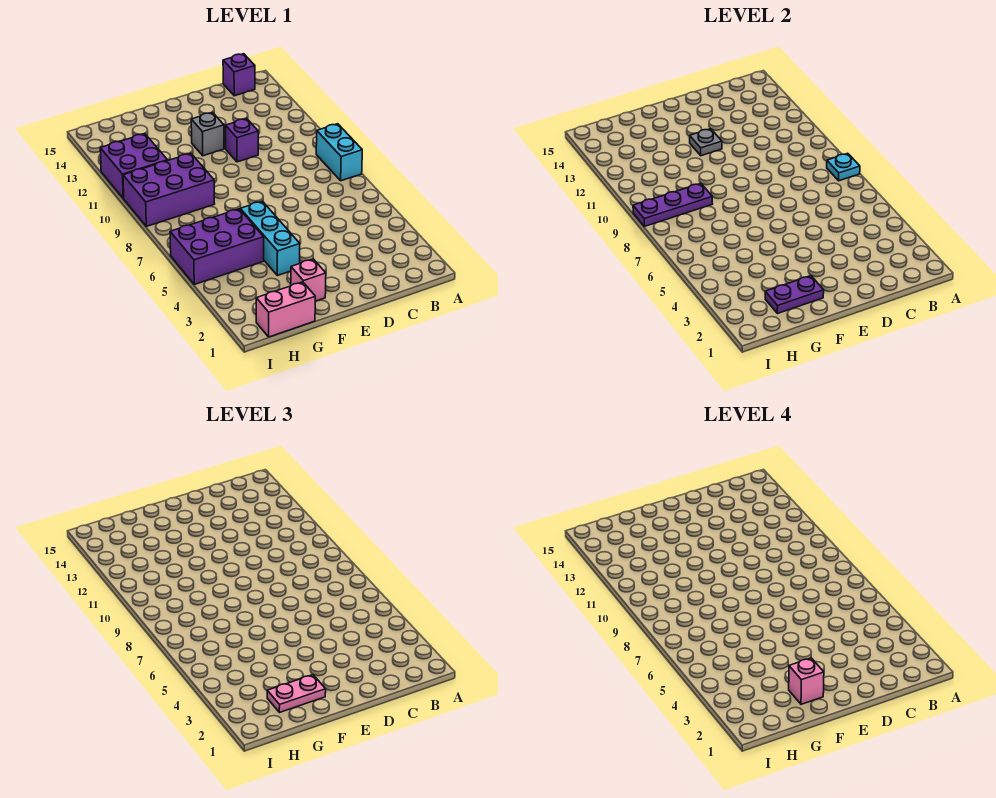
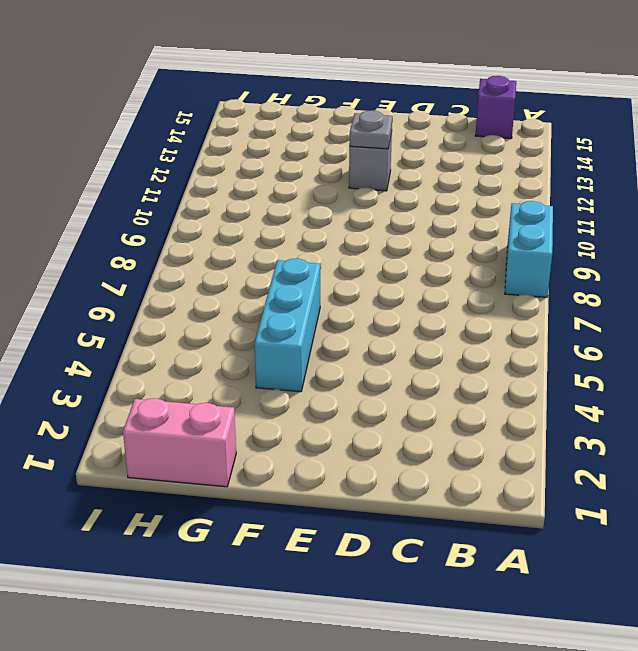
none -> purple brick D11 level 1
none -> pink brick F2 level 1
none -> purple brick G5:I6 level 1

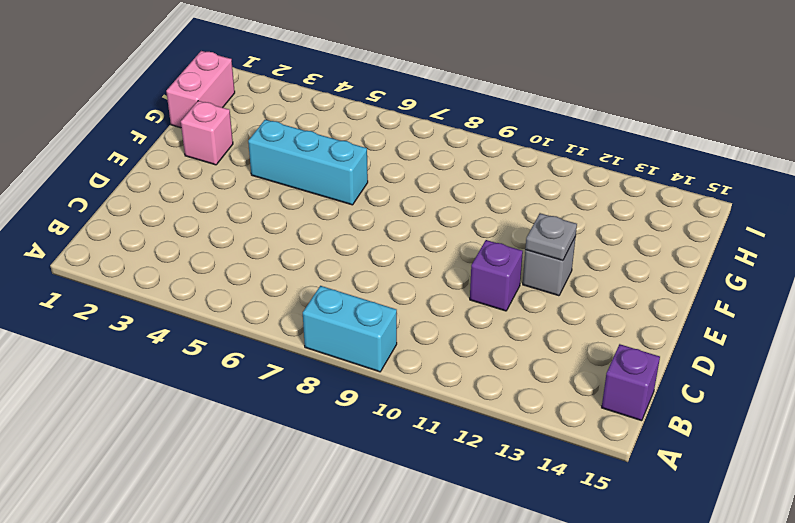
none -> purple brick G5:I6 level 1
none -> purple brick G9:I10 level 1
none -> purple brick H11:I12 level 1

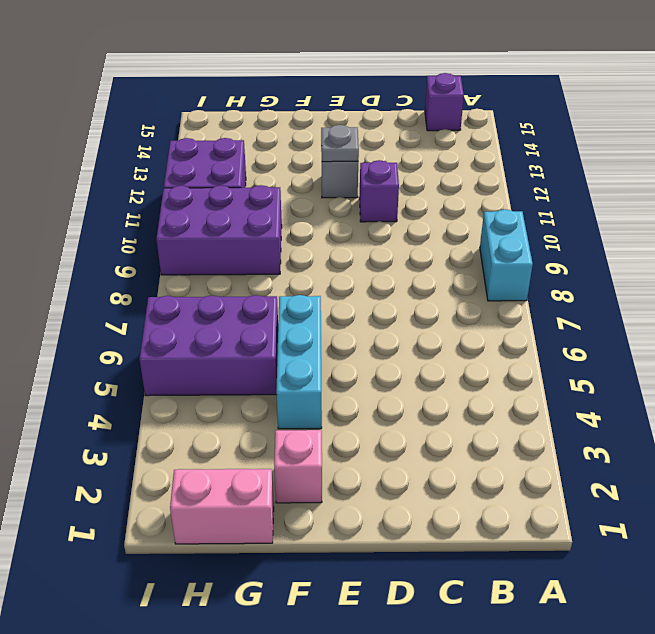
none -> cyan plate A8 level 2
none -> purple plate F2:G2 level 2
none -> purple plate G9:I9 level 2

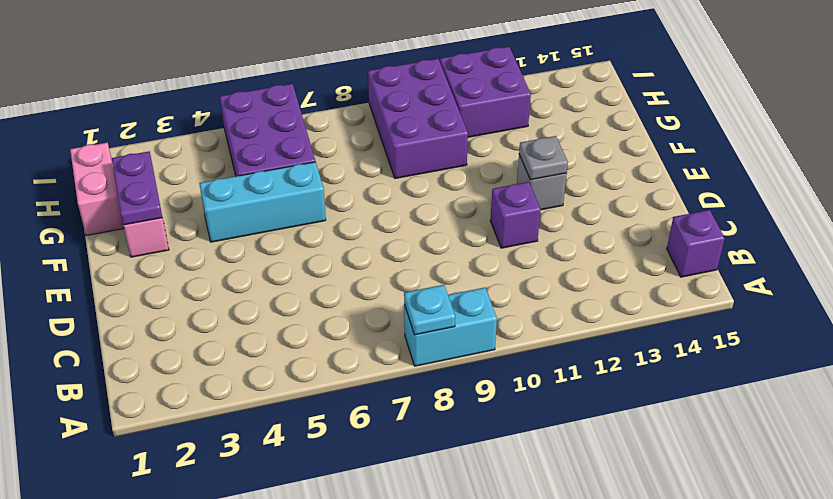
none -> purple plate G9:I9 level 2
none -> pink plate F2:G2 level 3
none -> pink brick F2 level 4

